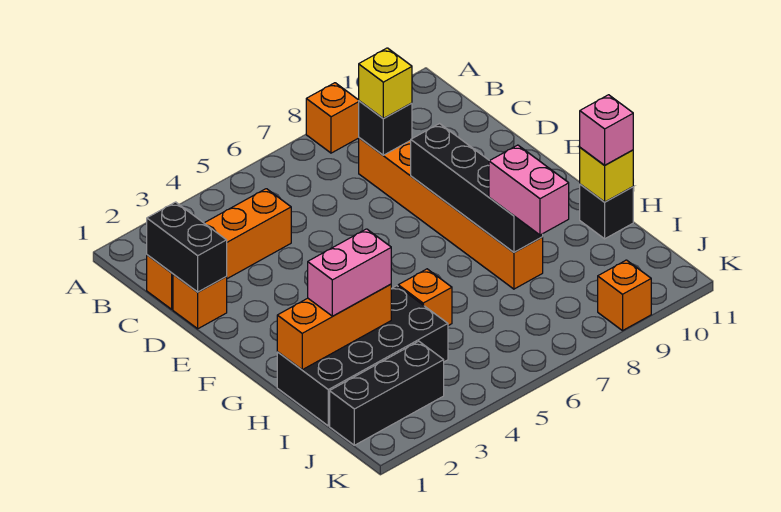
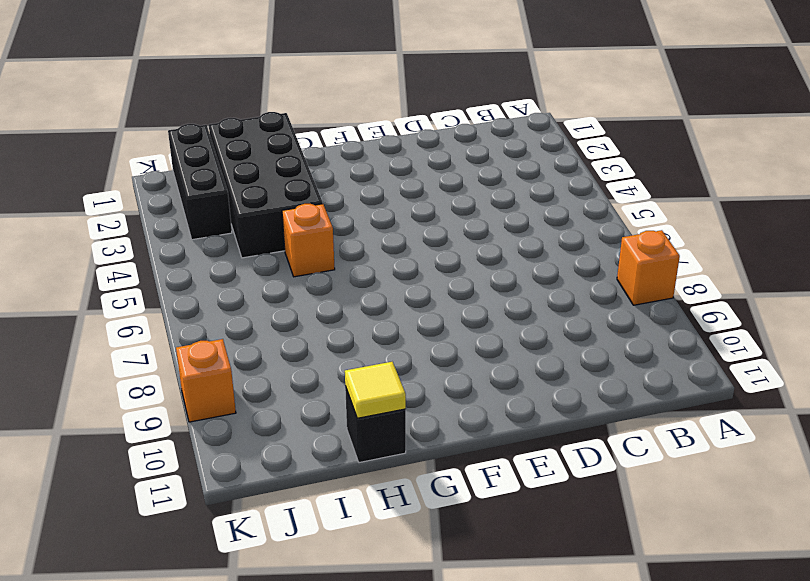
yellow tile H11 level 2 -> yellow brick H11 level 2
none -> orange brick C1:C4 level 1
none -> orange brick C8:H8 level 1
none -> orange brick D1 level 1

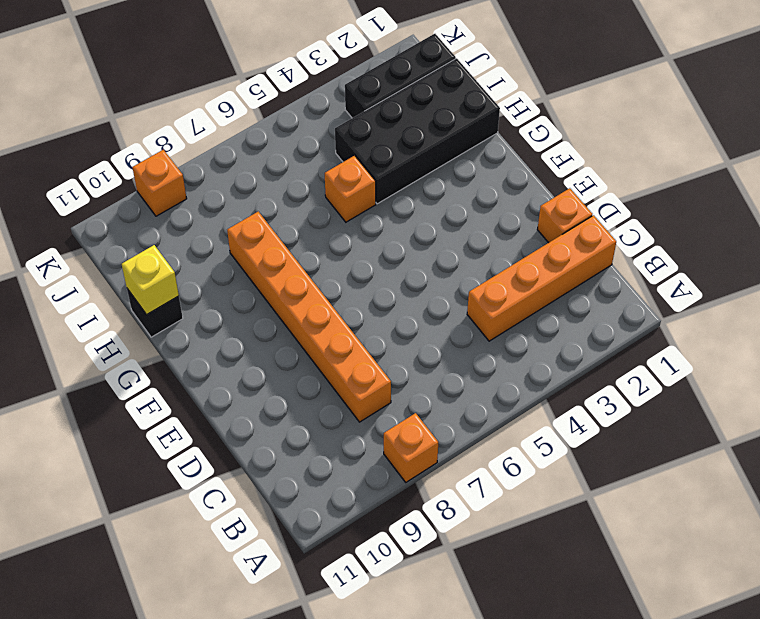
none -> black brick C1:D1 level 2
none -> black brick C8 level 2
none -> black brick E8:H8 level 2

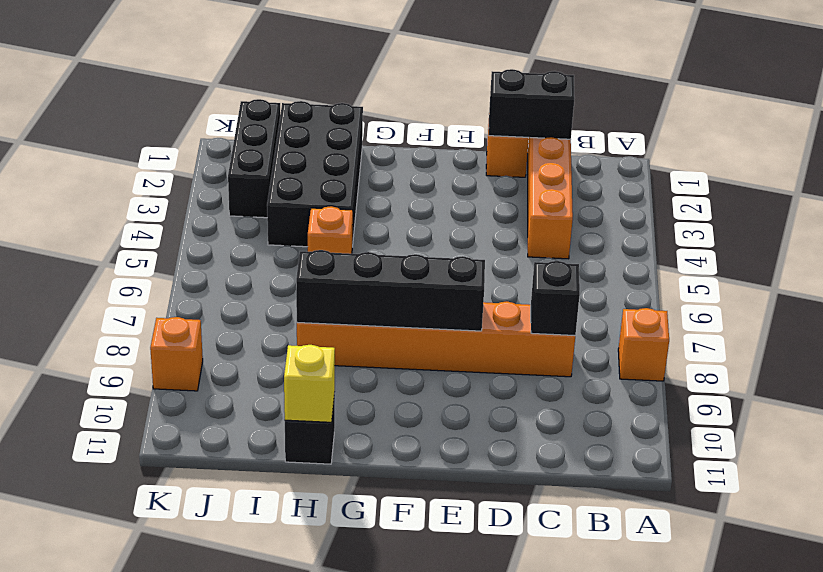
none -> orange brick H1:H3 level 2
none -> yellow brick C8 level 3
none -> pink brick H2:H3 level 3

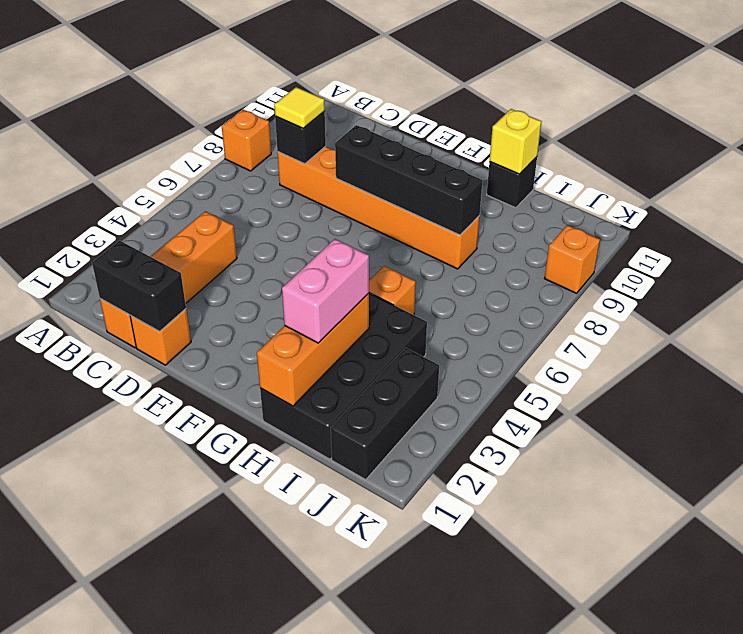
yellow tile C8 level 3 -> yellow brick C8 level 3
none -> pink brick H8:I8 level 3
none -> pink brick H11 level 3

